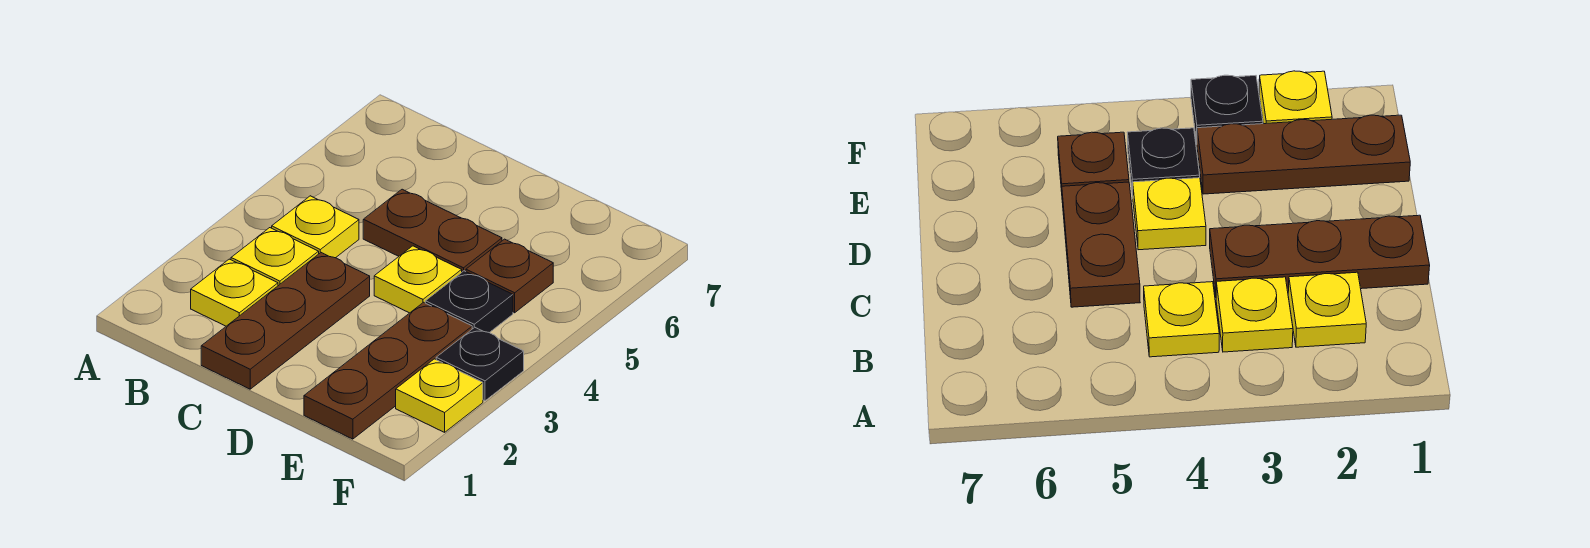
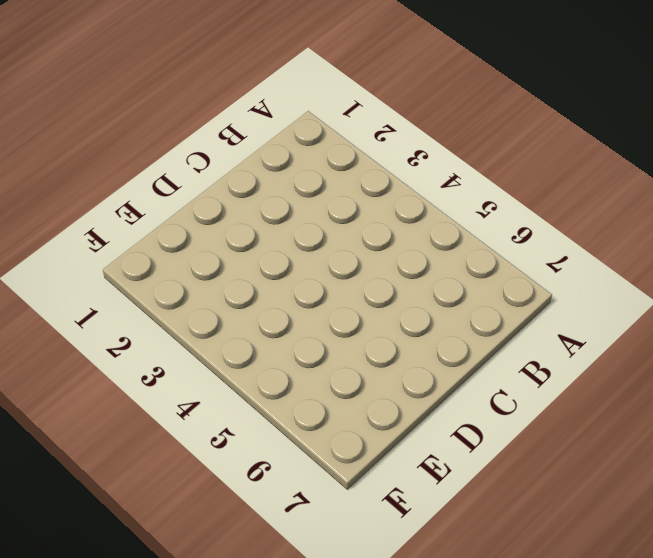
none -> yellow plate B2 level 1
none -> yellow plate B3 level 1

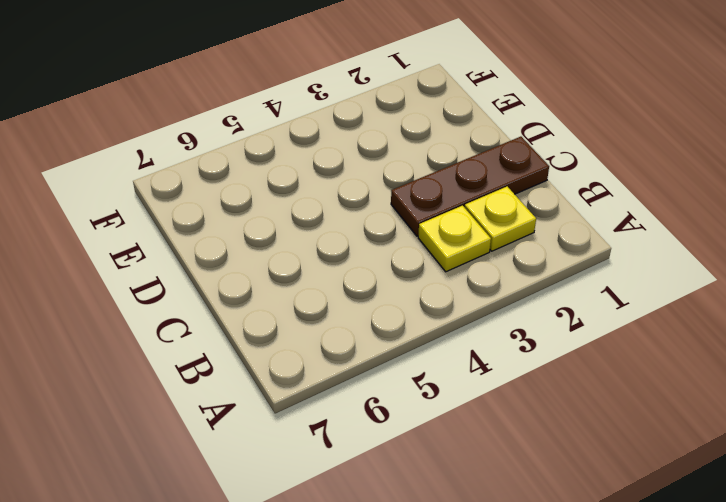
none -> yellow plate B4 level 1
none -> brown plate C5:D5 level 1

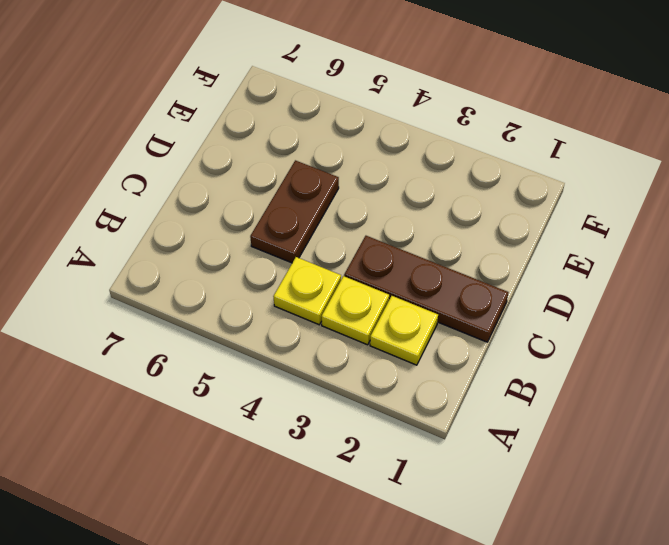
none -> yellow plate D4 level 1
none -> brown plate E1:E3 level 1

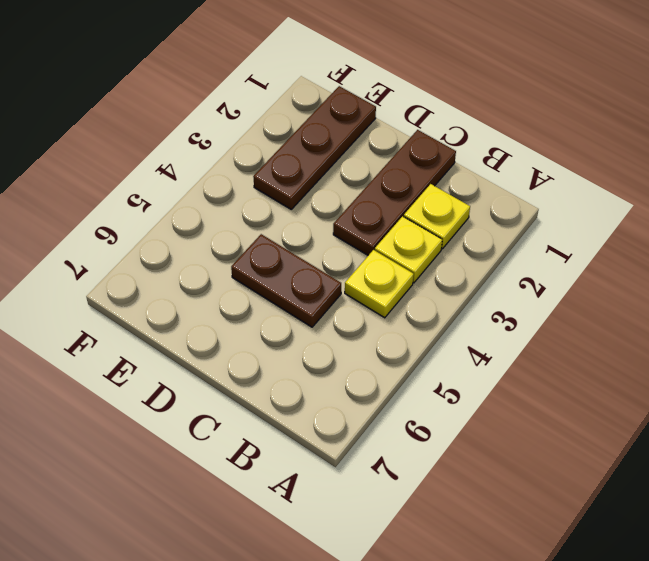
none -> yellow plate D4 level 1
none -> black plate E4 level 1

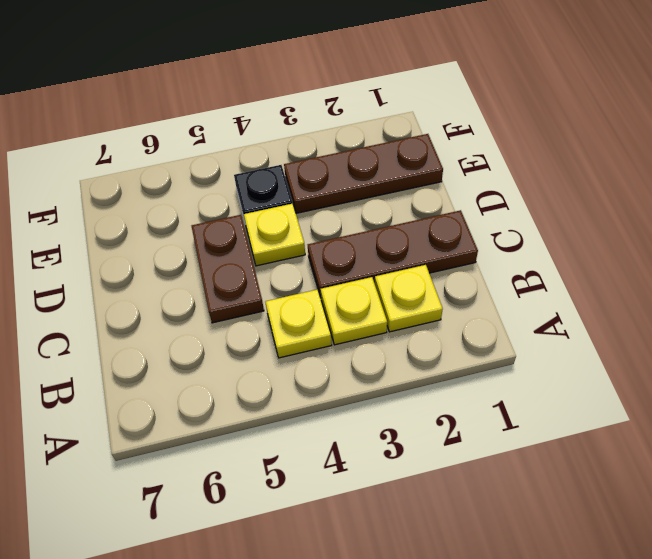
none -> brown plate E5 level 1
none -> yellow plate F2 level 1

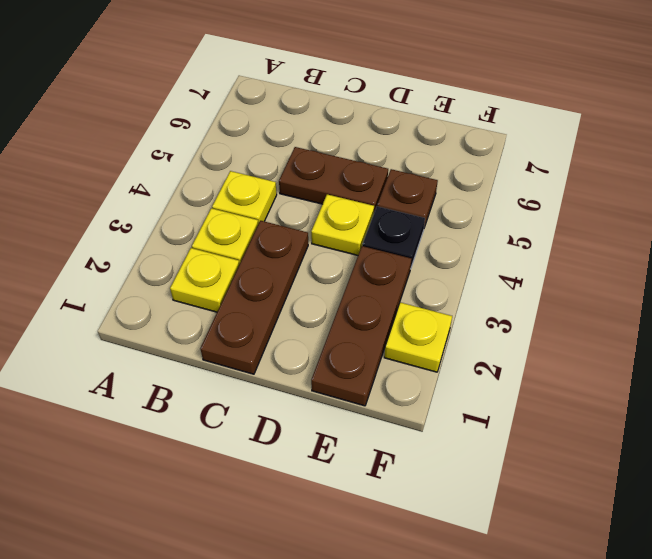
none -> black plate F3 level 1

